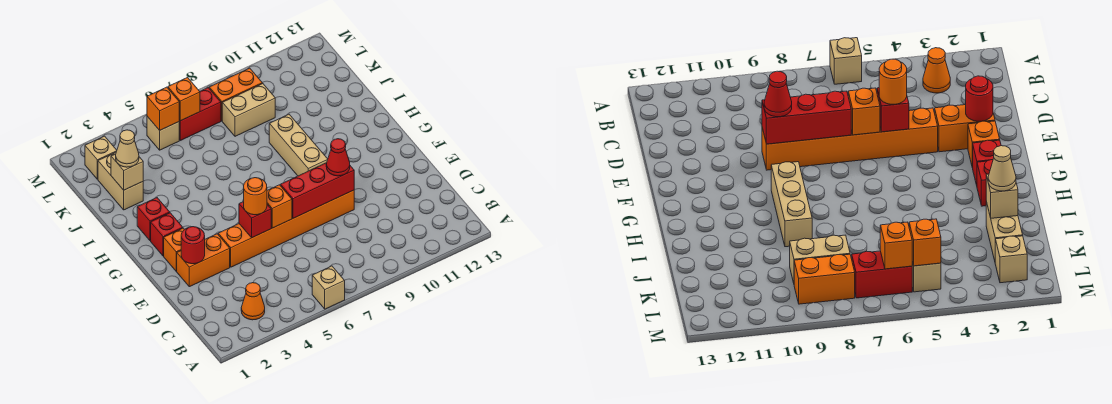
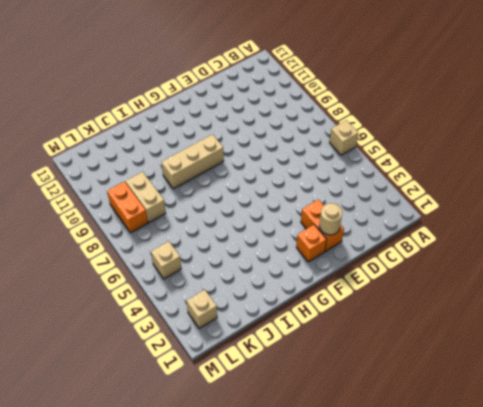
tan round brick E2 level 2 -> red round brick E2 level 2
none -> orange cone B3 level 1
none -> orange brick E4:E9 level 1
none -> red brick G2 level 1

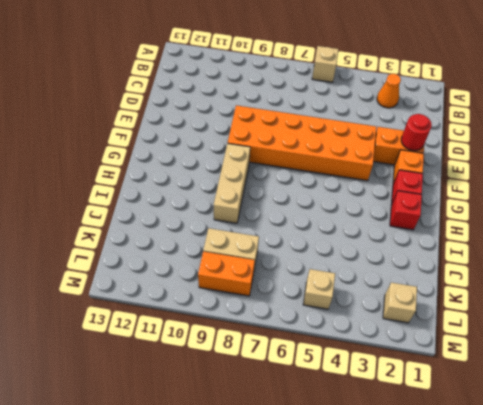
orange brick E4:F9 level 1 -> orange brick E4:E9 level 1
none -> tan brick J2:K2 level 1
none -> red brick L6:L7 level 1
none -> red brick E5 level 2

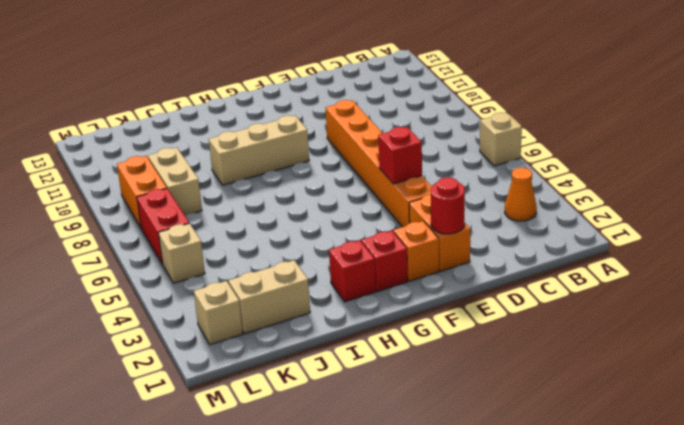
none -> orange brick E6 level 2
none -> red brick E7:E9 level 2
none -> tan brick J2 level 2

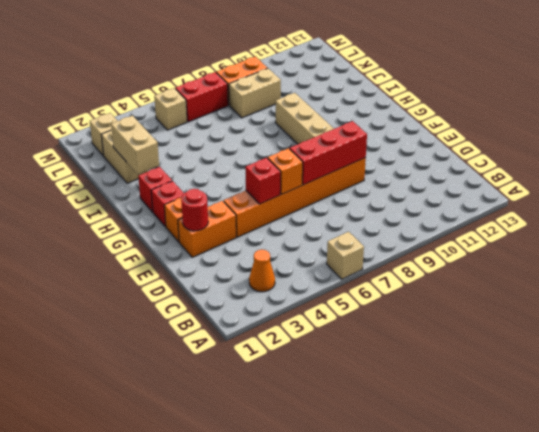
tan brick I2:J2 level 2 -> tan brick J2 level 2
none -> orange brick L5 level 2
none -> orange brick L6 level 2
none -> orange round brick E5 level 3

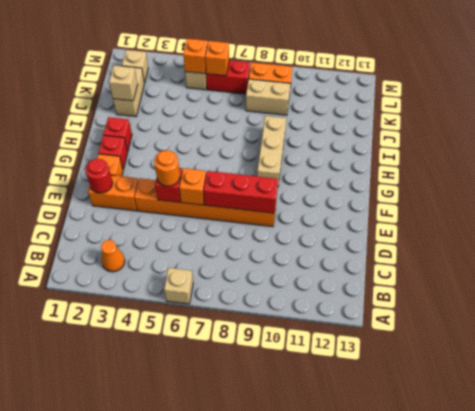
none -> red cone E9 level 3
none -> tan cone J2 level 3

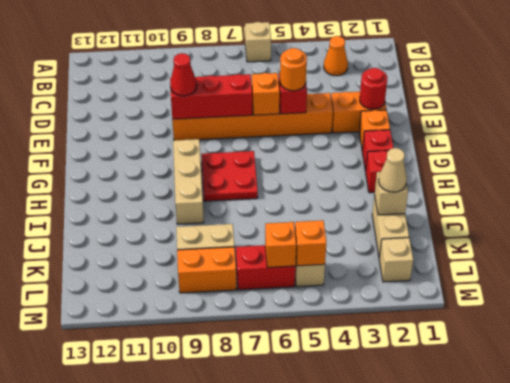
red plate G7:H8 level 1 -> none

